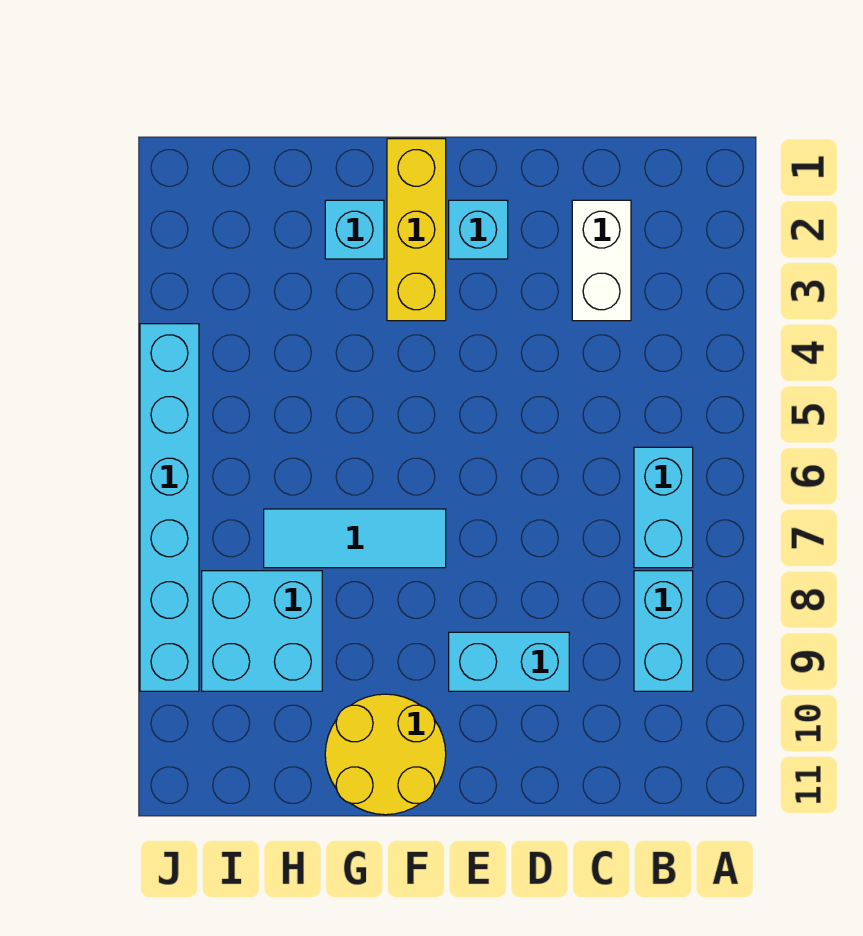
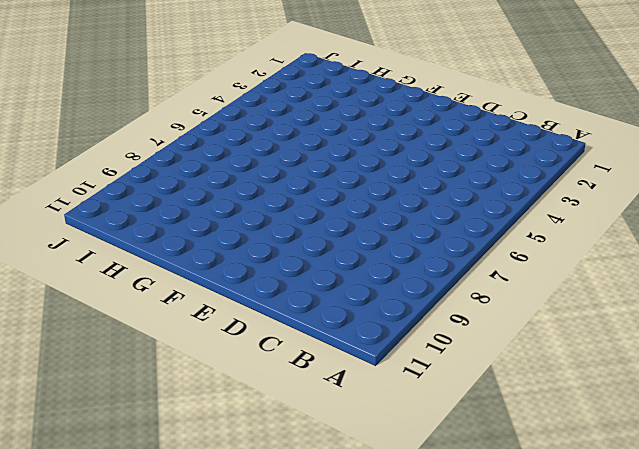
none -> cyan brick B6:B7 level 1
none -> cyan brick B8:B9 level 1

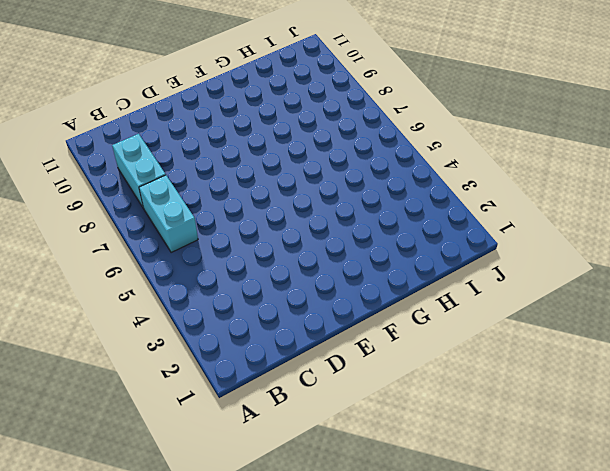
none -> white brick C2:C3 level 1
none -> cyan brick D9:E9 level 1

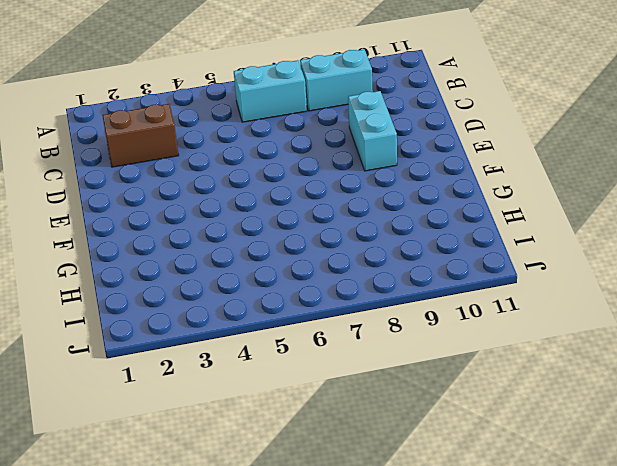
brown brick C2:C3 level 1 -> white brick C2:C3 level 1
none -> cyan brick E2 level 1
none -> yellow brick F1:F3 level 1

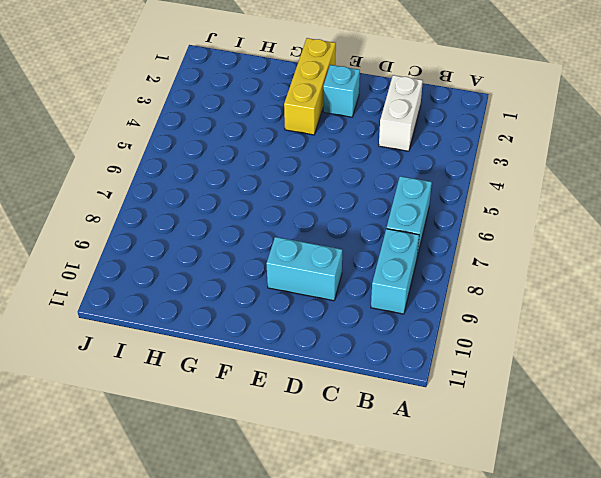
none -> cyan tile F7:H7 level 1
none -> yellow round brick F10:G11 level 1

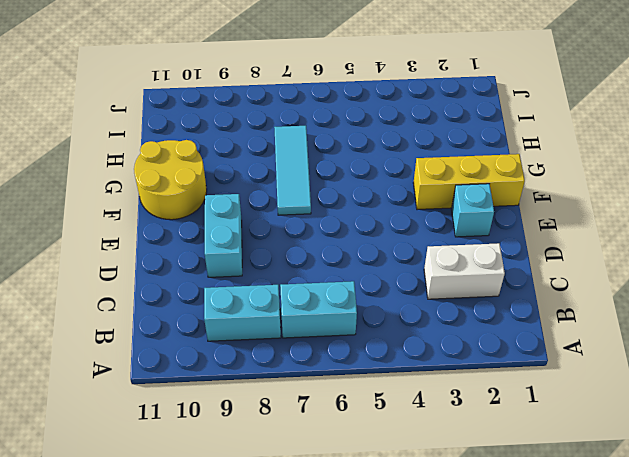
none -> cyan brick G2 level 1
none -> cyan brick H8:I9 level 1

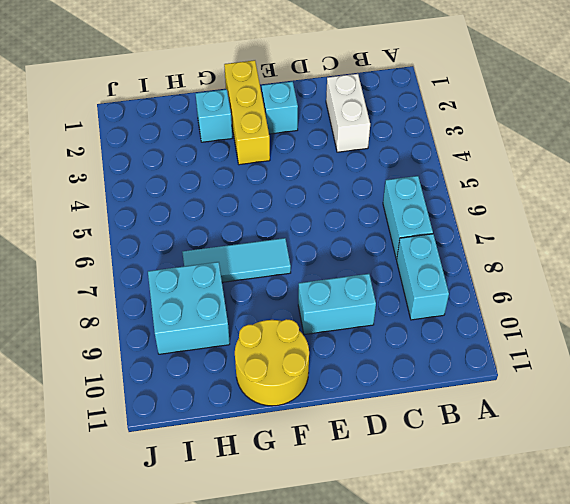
none -> cyan brick J4:J9 level 1

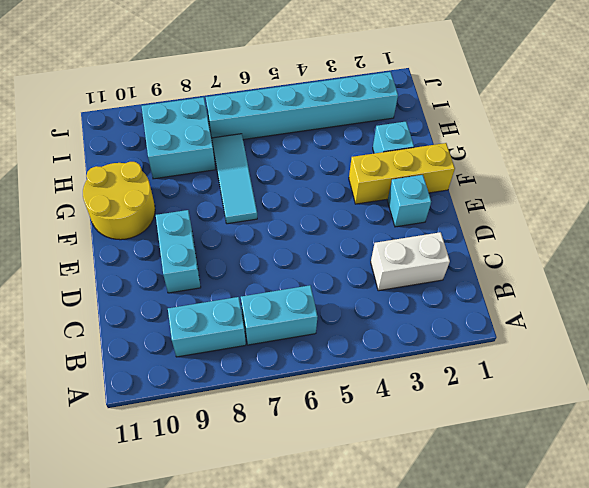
cyan brick I2:I7 level 1 -> cyan brick J4:J9 level 1

